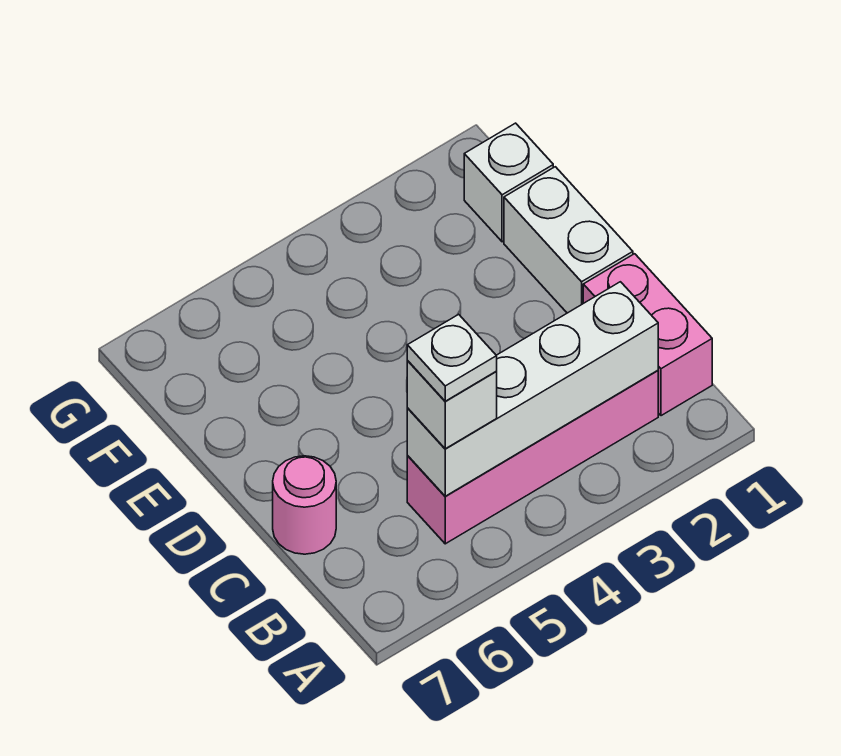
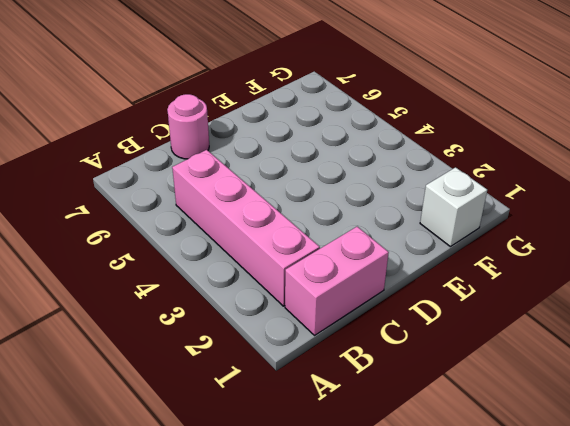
none -> white brick D1:E1 level 1
none -> white brick B2:B5 level 2

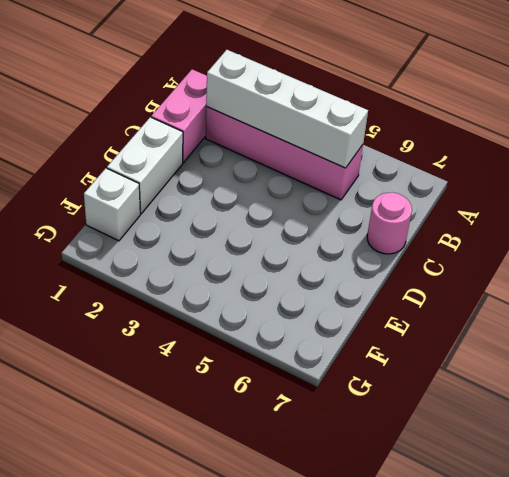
none -> white brick B5 level 3
none -> white plate B5 level 4

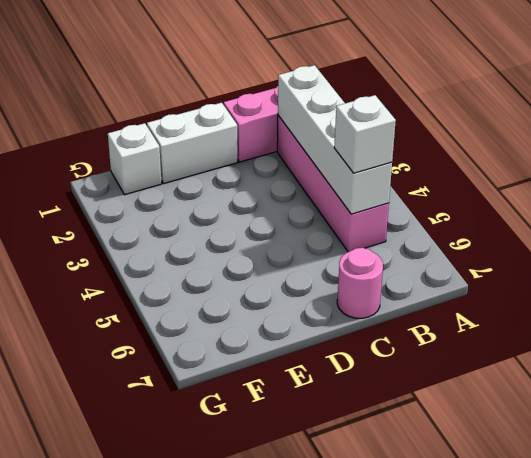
none -> white plate B5 level 4

